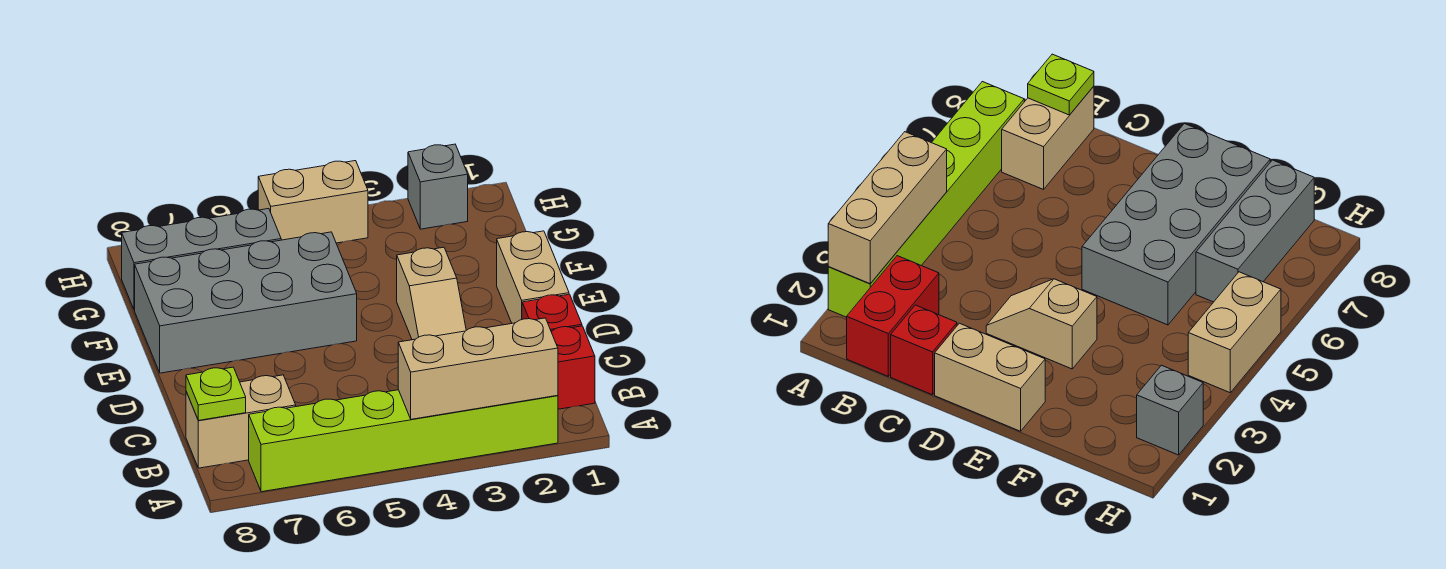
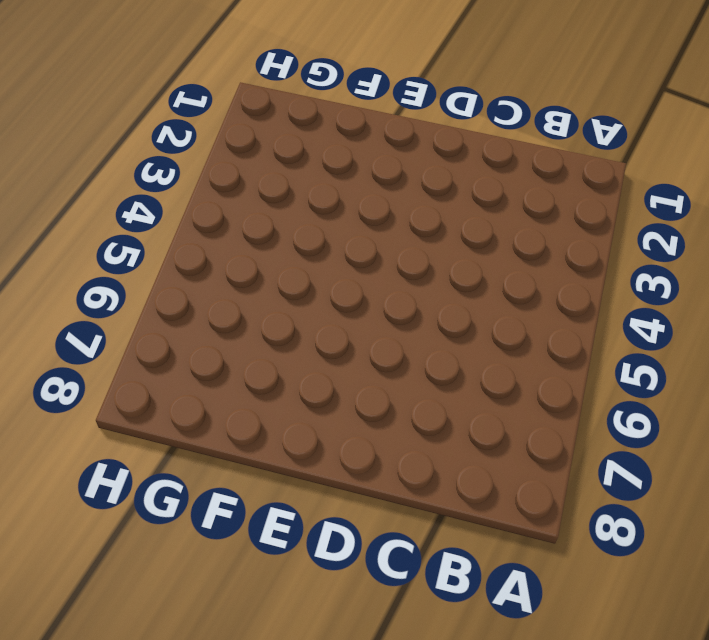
none -> lime brick A2:A7 level 1
none -> red brick B1:B2 level 1
none -> tan brick B7:B8 level 1

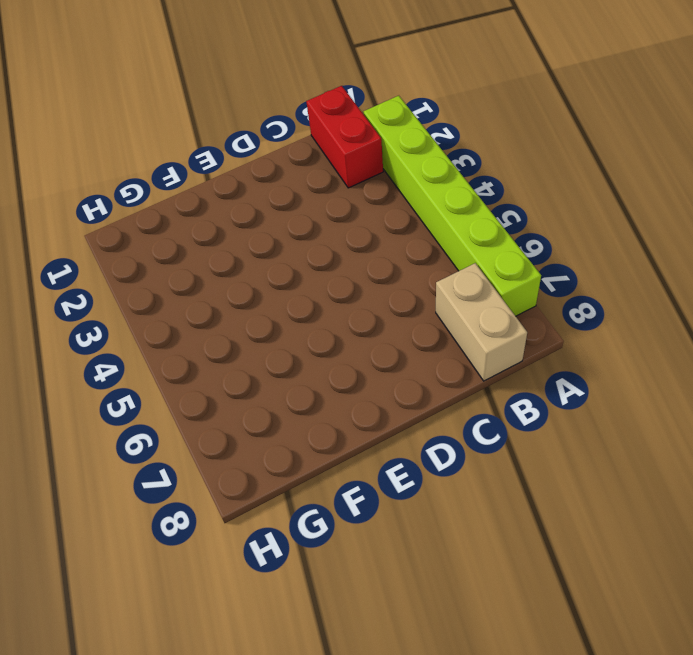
none -> red brick C1 level 1
none -> tan brick D1:E1 level 1
none -> tan slope D3:E3 level 1 top E

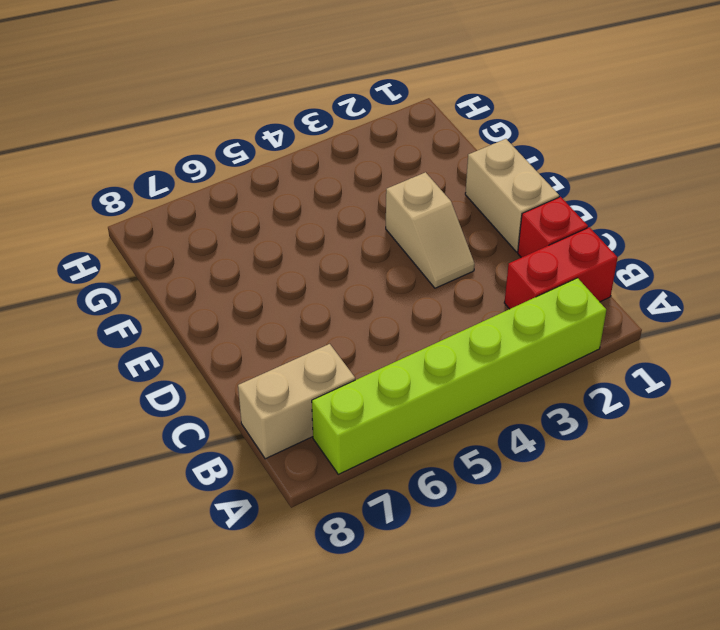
none -> grey brick E5:F8 level 1
none -> grey brick G6:G8 level 1
none -> grey brick H2 level 1

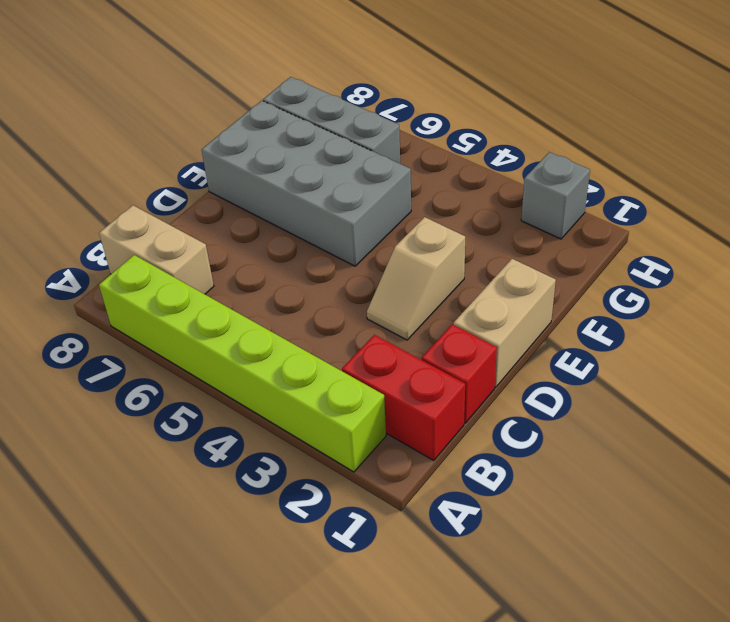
none -> tan brick H4:H5 level 1
none -> tan brick A2:A4 level 2
none -> lime plate B8 level 2

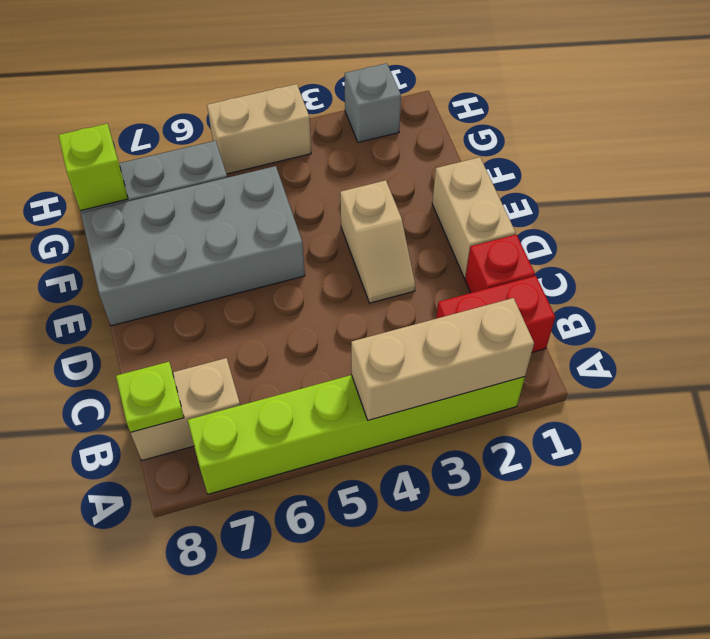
lime brick G8 level 2 -> none

